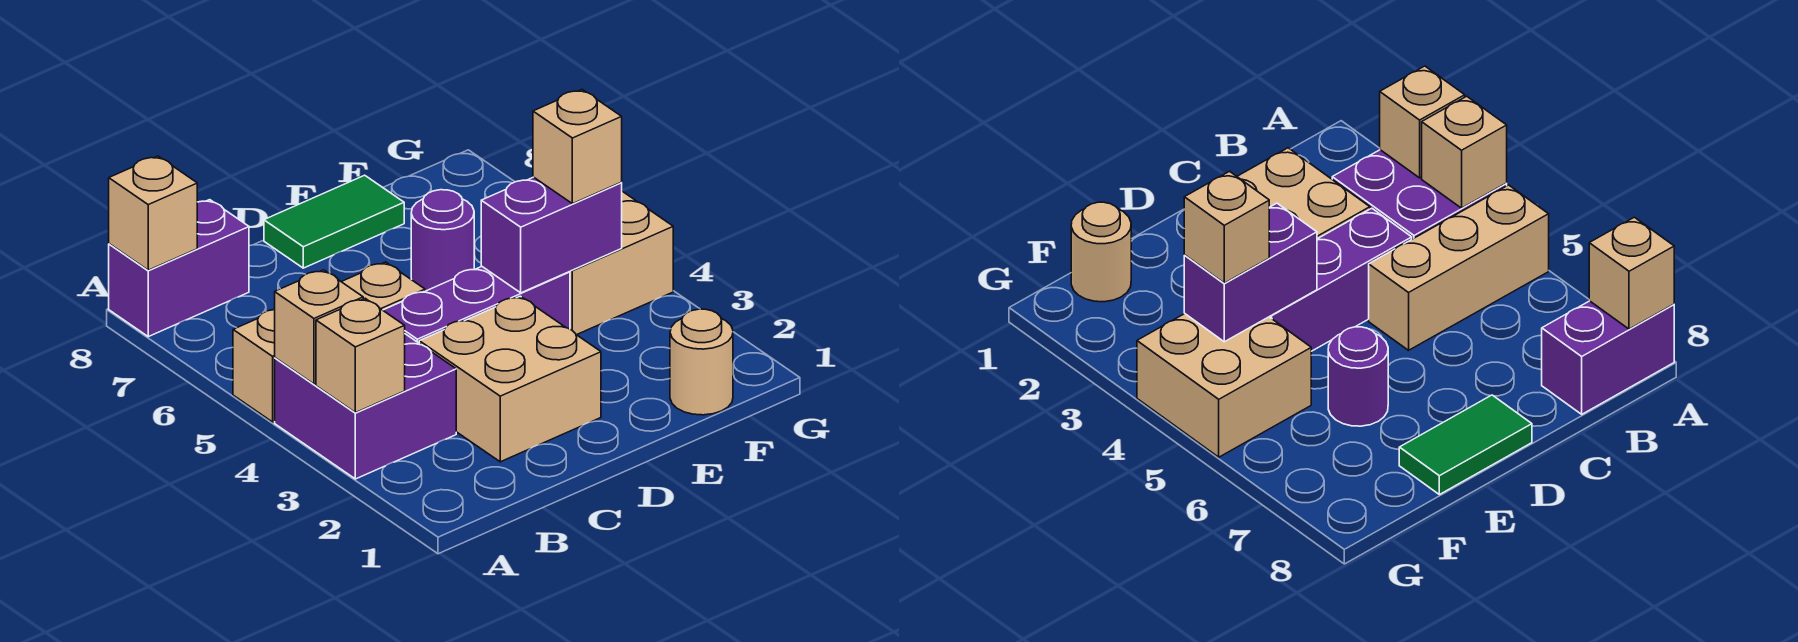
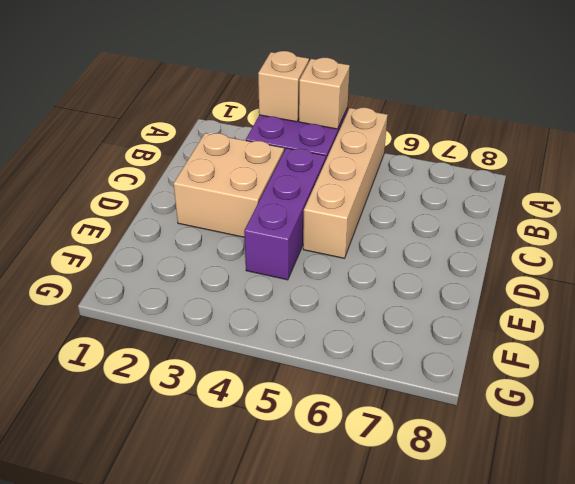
tan brick A5:D5 level 1 -> tan brick A5:C5 level 1
none -> purple brick A8:B8 level 1
none -> green tile D8:E8 level 1
none -> purple round brick E6 level 1

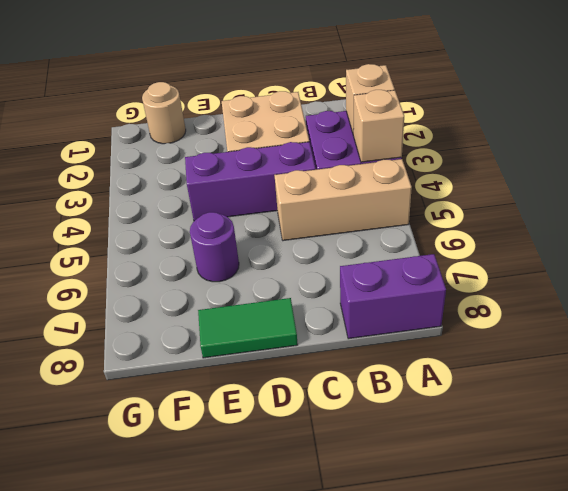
none -> tan brick F4:G5 level 1
none -> tan brick A8 level 2
none -> purple brick E4:F4 level 2

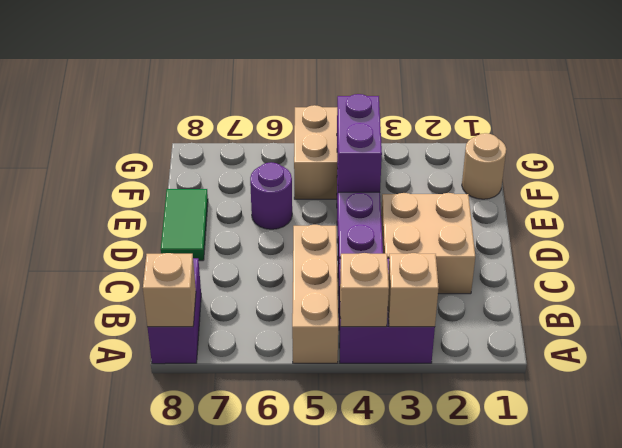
none -> tan brick F4 level 3

